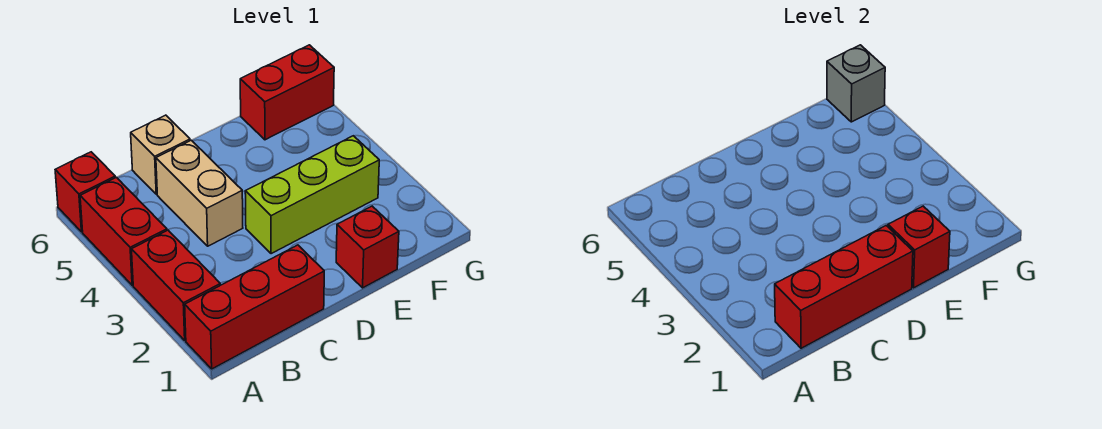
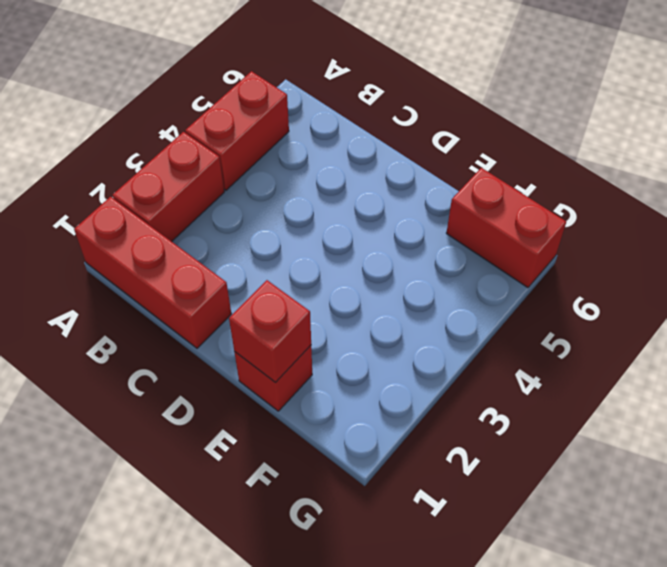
none -> red brick A6 level 1
none -> tan brick C4:C5 level 1
none -> tan brick C6 level 1

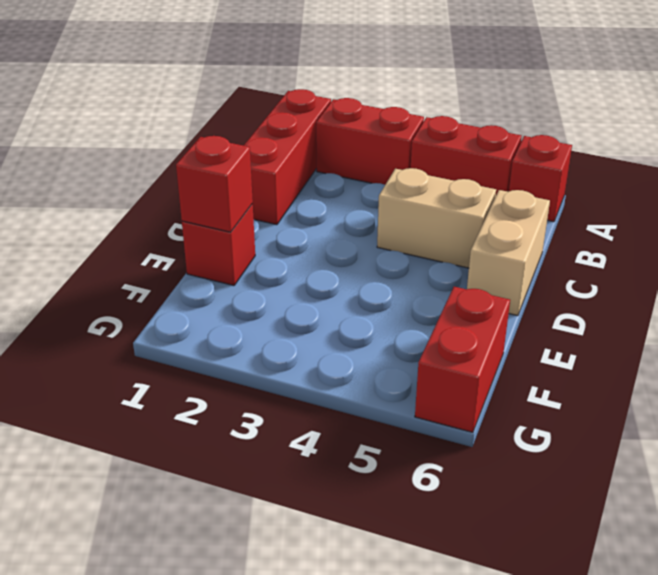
tan brick C6:D6 level 1 -> tan brick C6 level 1
none -> lime brick D3:F3 level 1
none -> red brick B1:D1 level 2
none -> grey brick G6 level 2

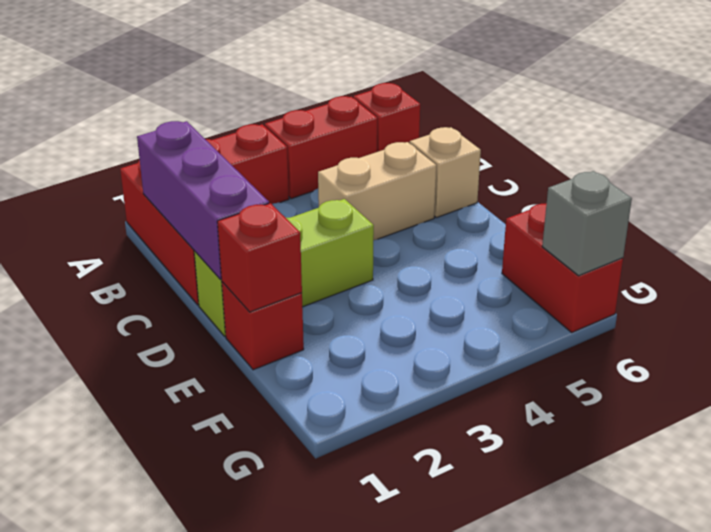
purple brick B1:D1 level 2 -> red brick B1:D1 level 2
lime brick D1:D3 level 1 -> lime brick D3:F3 level 1

